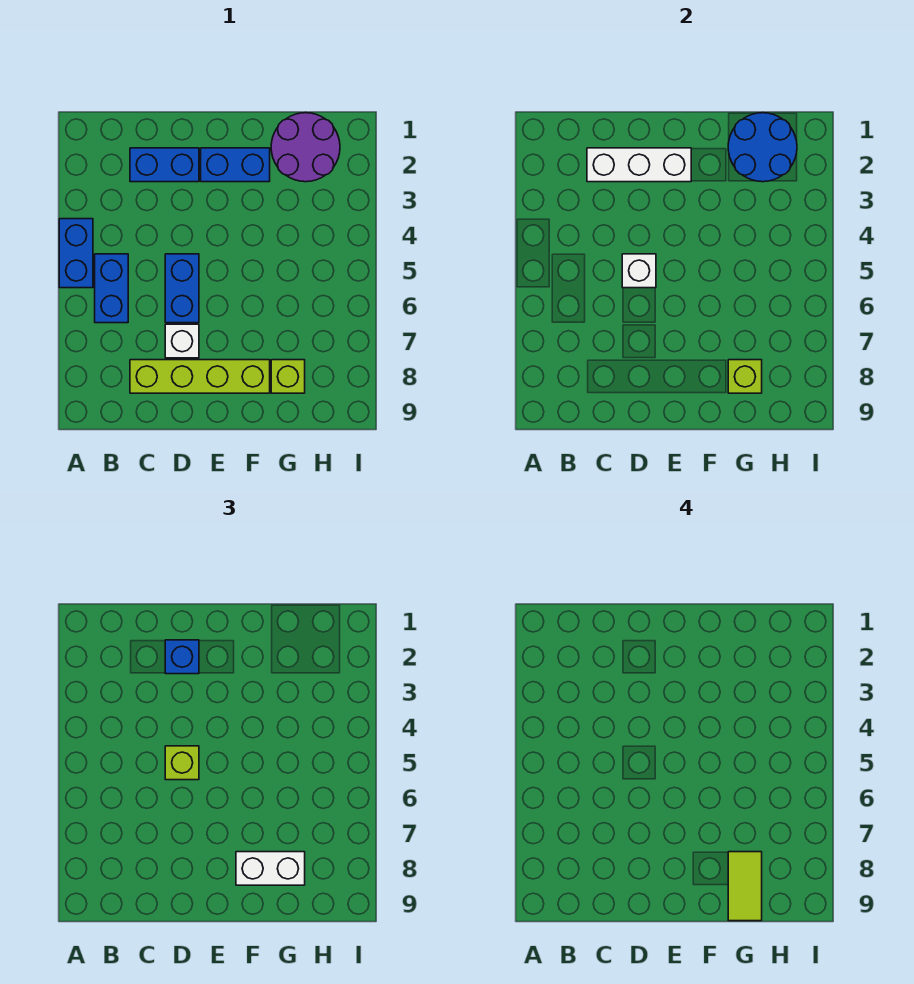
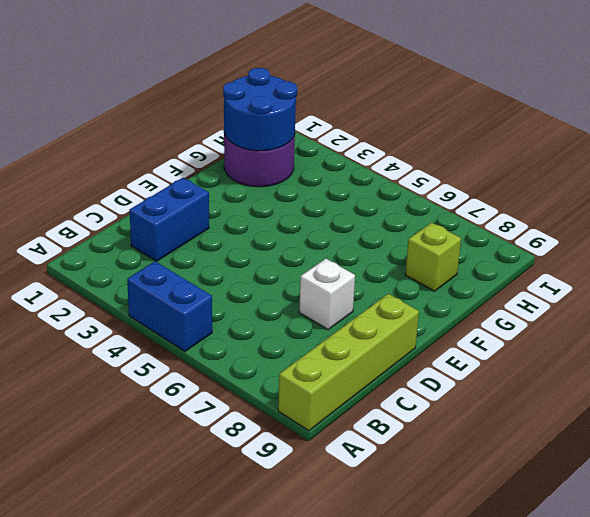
lime brick A9:D9 level 1 -> lime brick C8:F8 level 1
none -> blue brick B5:B6 level 1
none -> blue brick D5:D6 level 1
none -> blue brick E2:F2 level 1

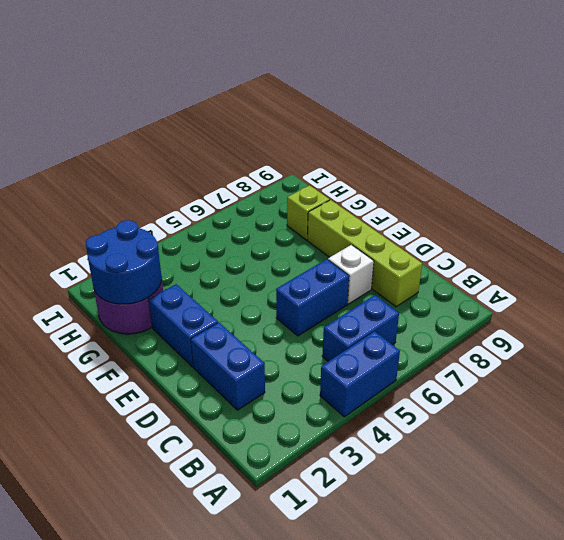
none -> white brick C2:E2 level 2
none -> white brick D5 level 2
none -> lime brick G8 level 2

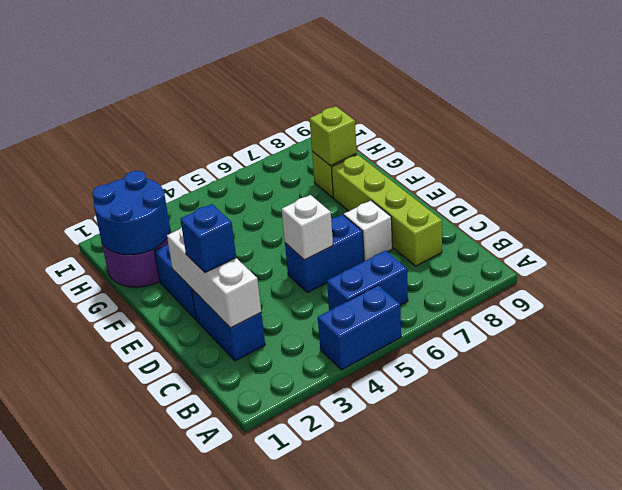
none -> lime brick D5 level 3
none -> white brick F8:G8 level 3
none -> lime tile G8:G9 level 4

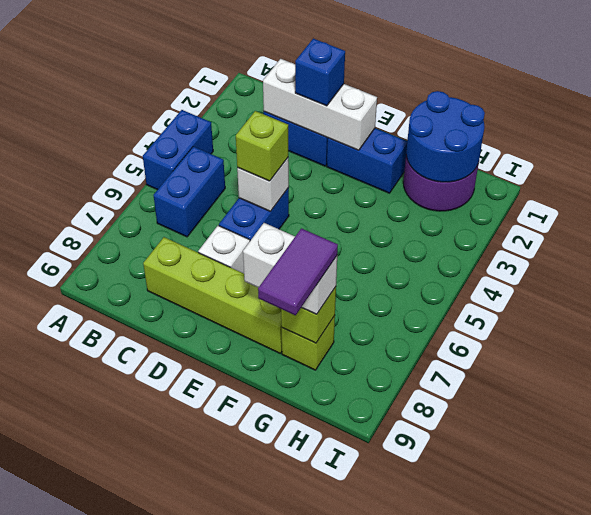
purple tile G8:G9 level 4 -> lime tile G8:G9 level 4

